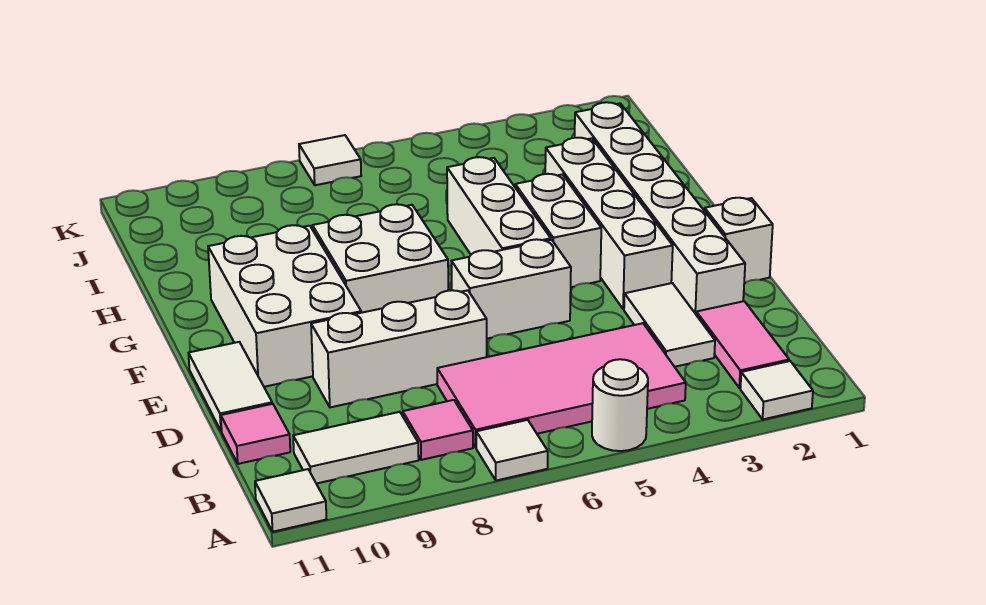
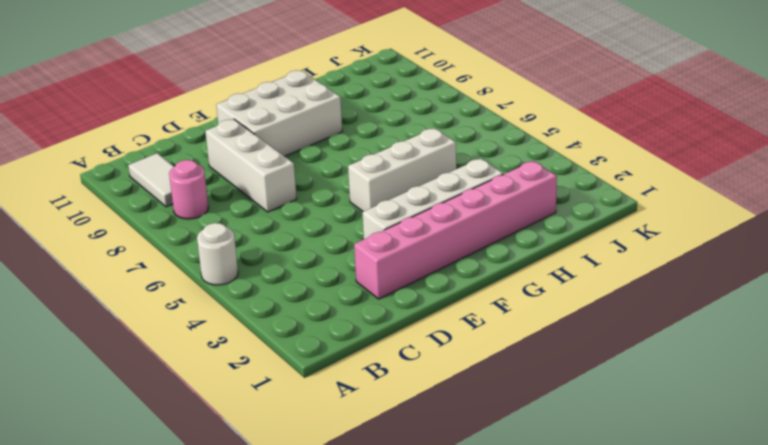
pink round brick B8 level 1 -> pink tile B8 level 1
pink brick D2:I2 level 1 -> white brick D2:I2 level 1
none -> white tile A2 level 1
none -> white tile A7 level 1
none -> white tile A11 level 1

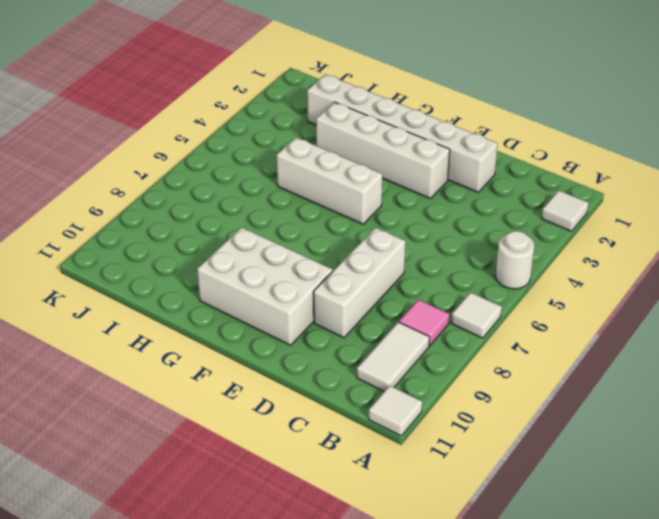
none -> pink tile B2:C2 level 1
none -> pink tile B4:C7 level 1
none -> white tile C3:D3 level 1

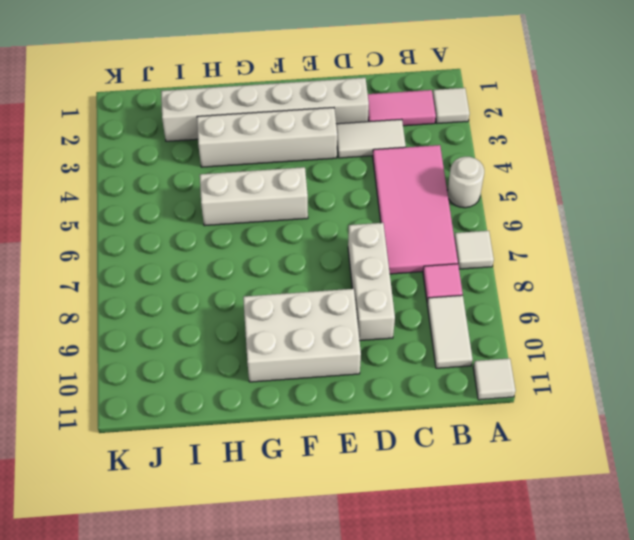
none -> pink tile C11 level 1
none -> white tile D11:E11 level 1
none -> white brick E1 level 1

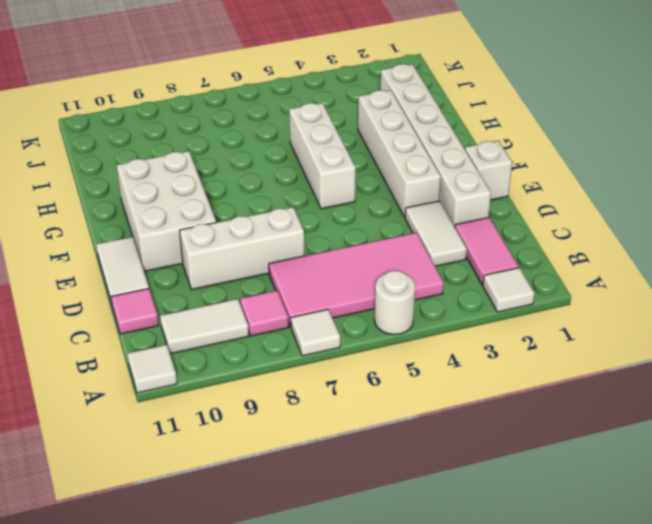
none -> white brick E5:E6 level 1
none -> white brick F4:G4 level 1
none -> white brick F7:G8 level 1

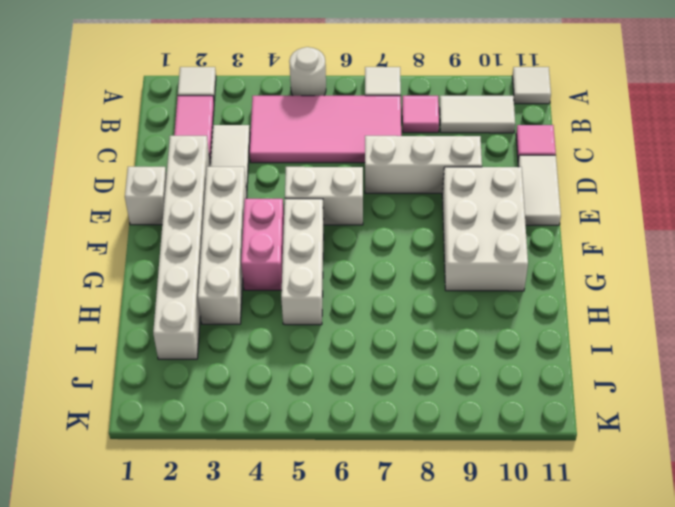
pink brick F4:G4 level 1 -> white brick F4:G4 level 1
none -> white brick F7:G8 level 1
none -> white tile K7 level 1

